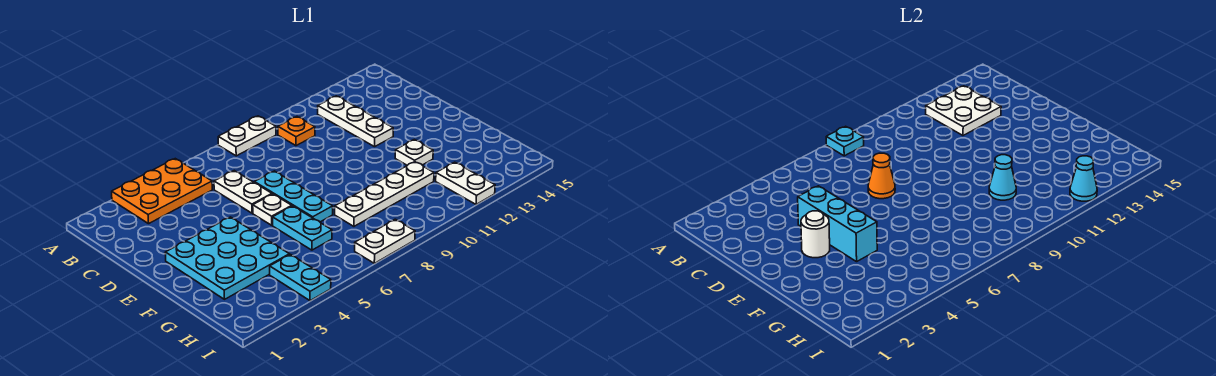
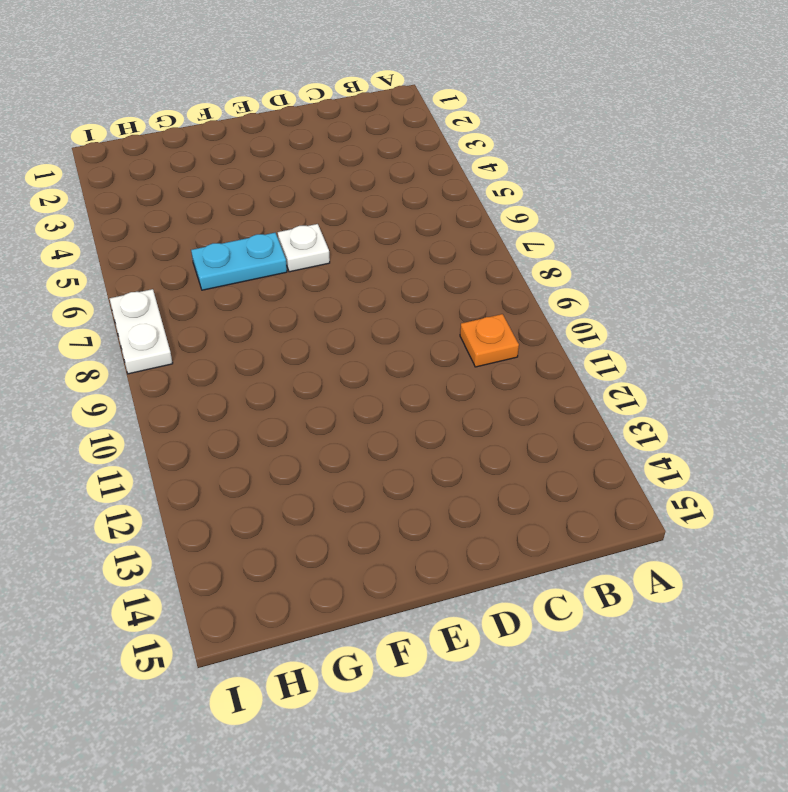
none -> orange plate A3:B5 level 1
none -> white plate A8:A9 level 1
none -> white plate B12:D12 level 1

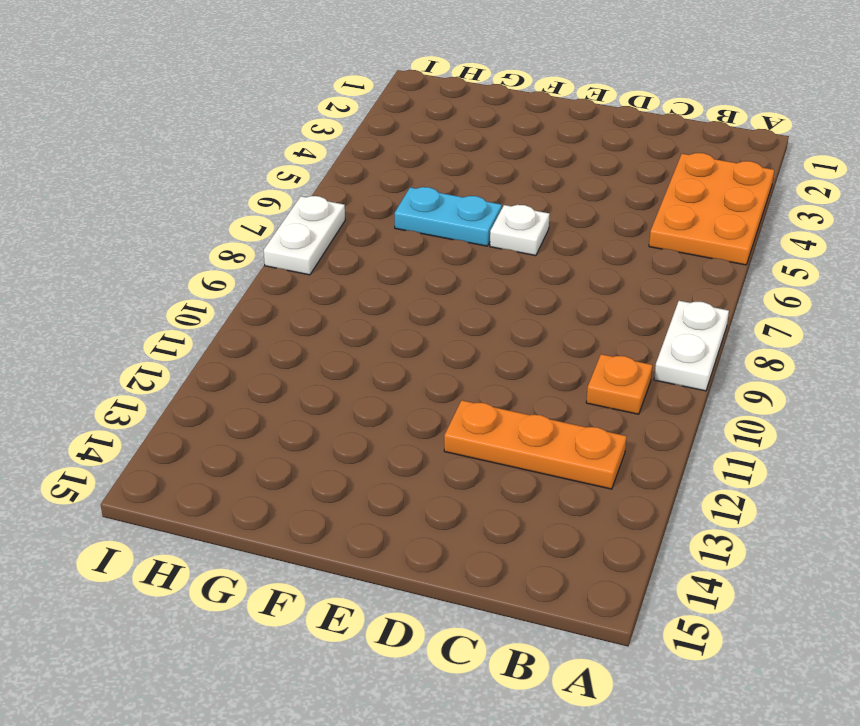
orange plate B12:D12 level 1 -> white plate B12:D12 level 1
none -> white plate C6:D6 level 1
none -> cyan plate D7:F7 level 1
none -> cyan plate E2:G4 level 1

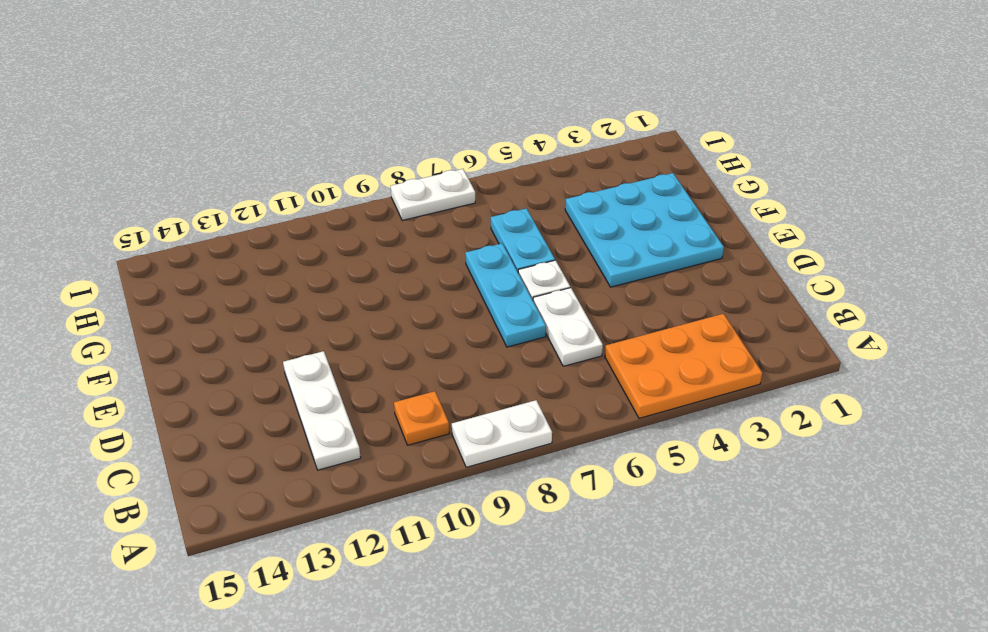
none -> white plate F12 level 1
none -> white plate G8:G11 level 1
none -> cyan plate H4:I4 level 1

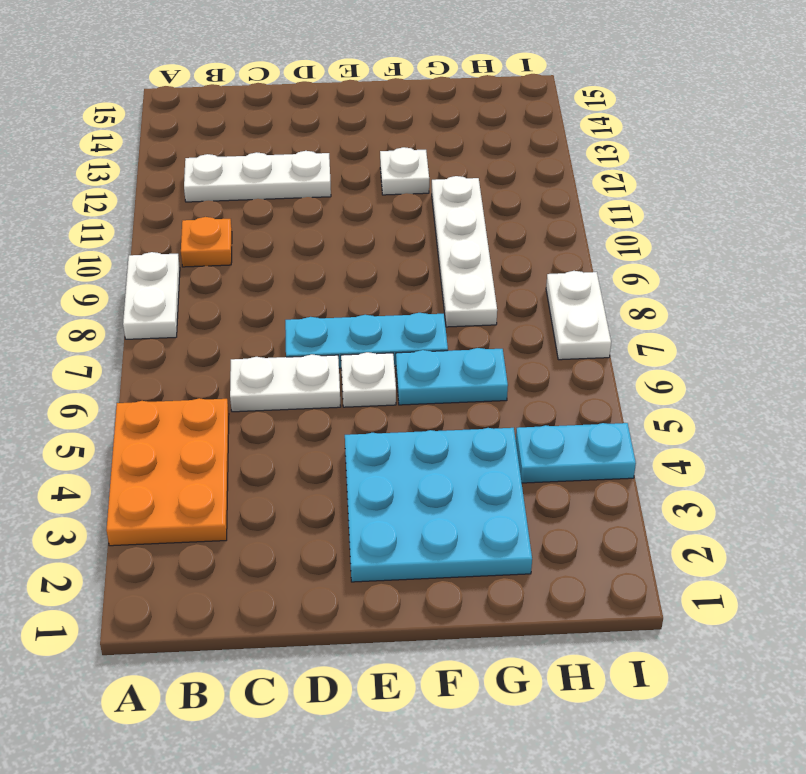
none -> white plate H12:I12 level 1
none -> cyan plate A8 level 2
none -> white plate B12:C13 level 2

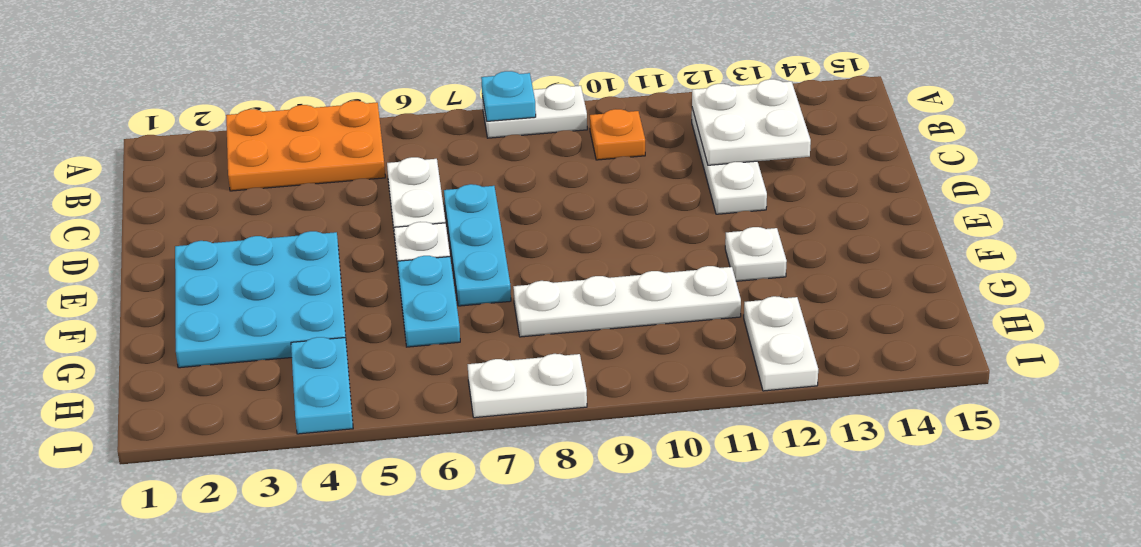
none -> cyan brick D4:F4 level 2
none -> orange cone D7 level 2
none -> white round brick E3 level 2

